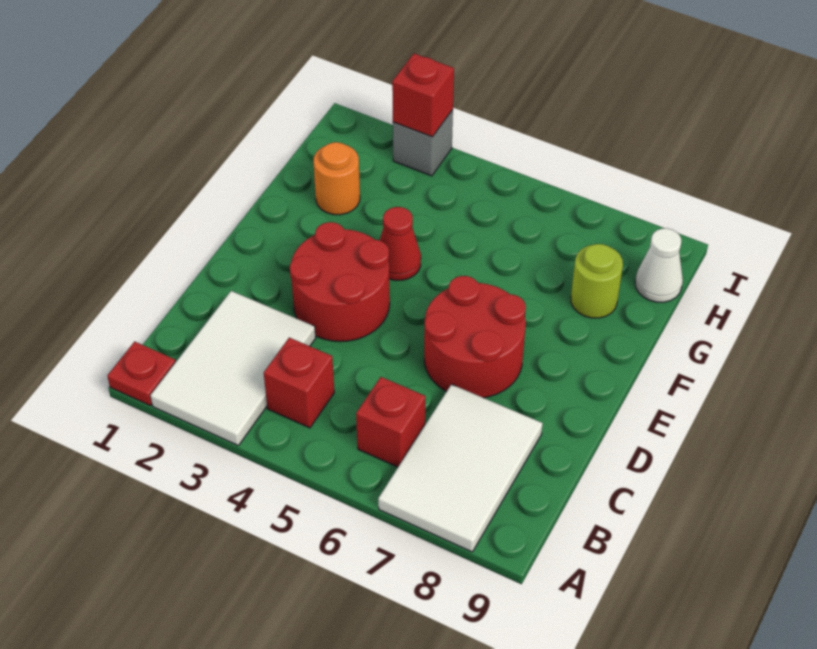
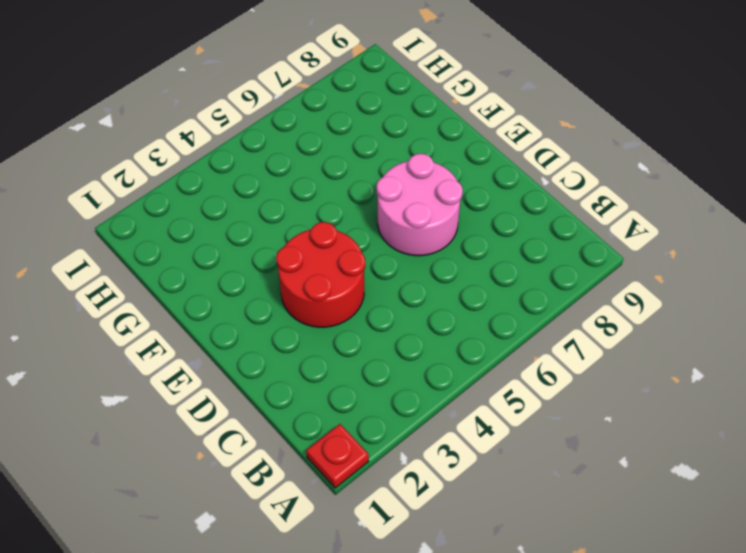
pink round brick D6:E7 level 1 -> red round brick D6:E7 level 1
none -> white tile A2:C3 level 1
none -> white tile A7:C8 level 1
none -> red brick B4 level 1

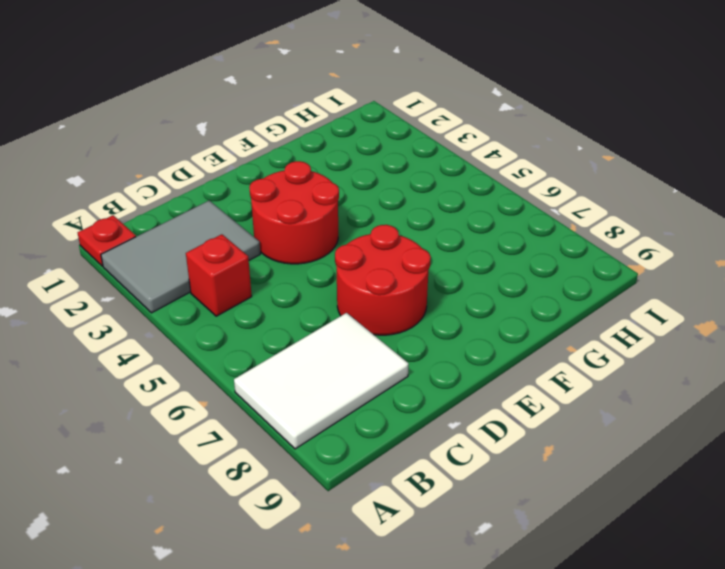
grey tile A2:C3 level 1 -> white tile A2:C3 level 1
none -> red brick B6 level 1
none -> red cone F4 level 1
none -> orange round brick G2 level 1

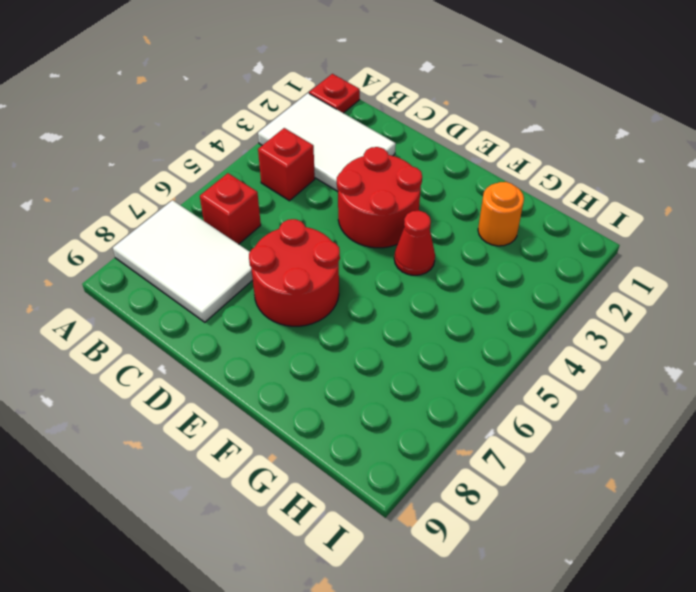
none -> lime round brick G8 level 1
none -> white cone H9 level 1
none -> grey brick I3 level 1

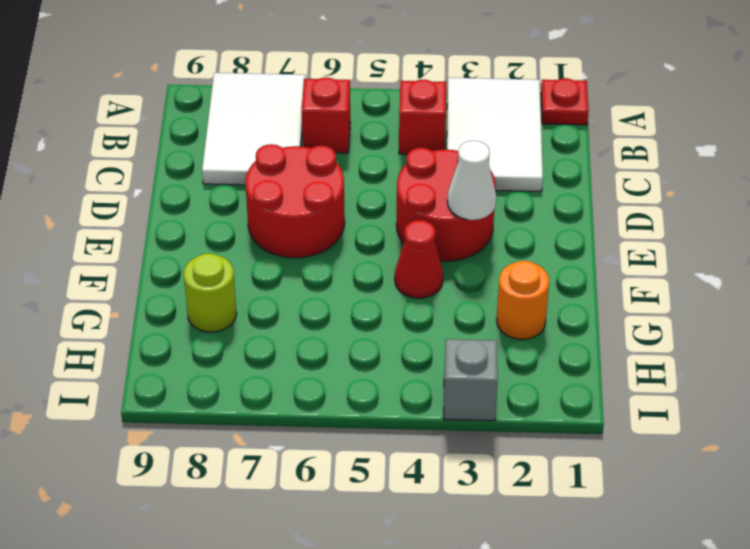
white cone E3 level 2 -> white cone H9 level 1
none -> red brick I3 level 2

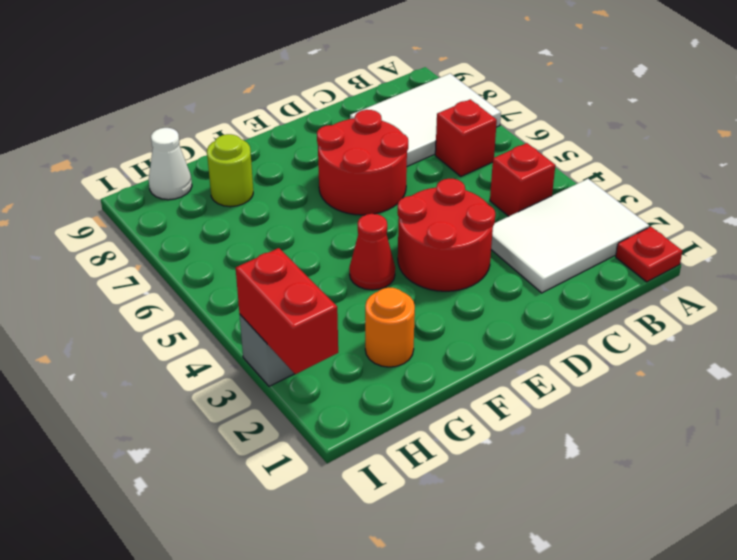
red brick I2:I3 level 2 -> red brick I3 level 2

